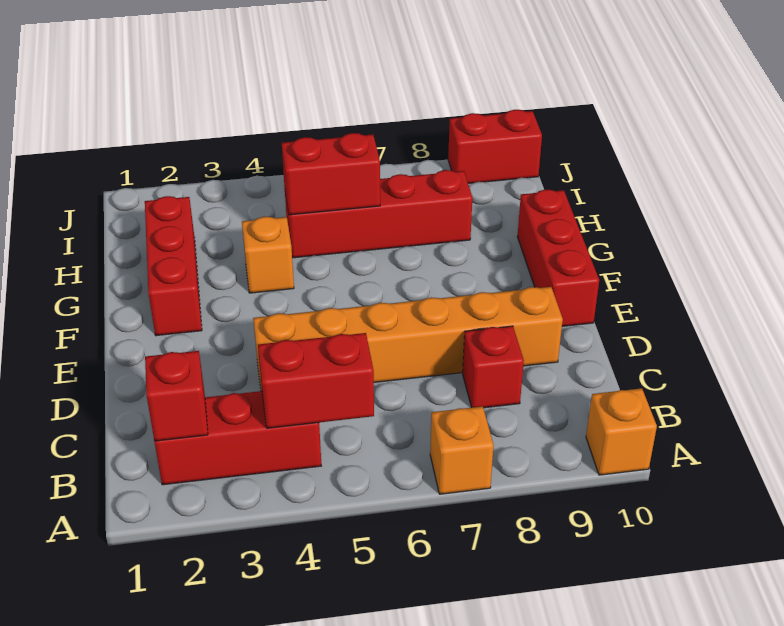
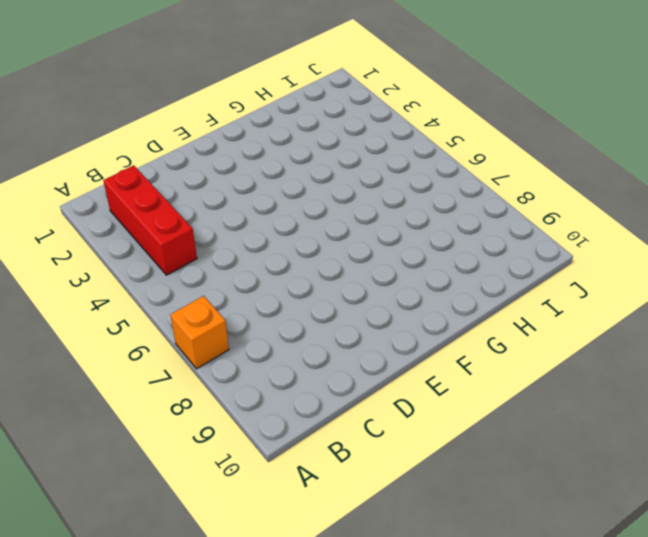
none -> orange brick A10 level 1
none -> red brick C8 level 1
none -> orange brick D4:D9 level 1

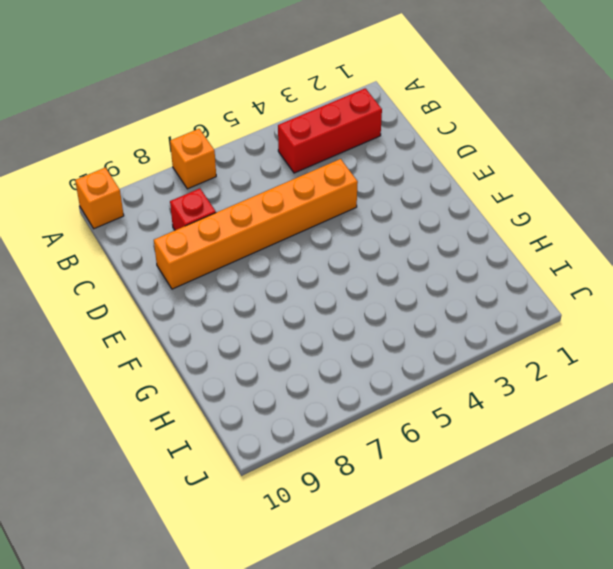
none -> red brick E10:G10 level 1
none -> red brick F2:H2 level 1
none -> orange brick G4 level 1

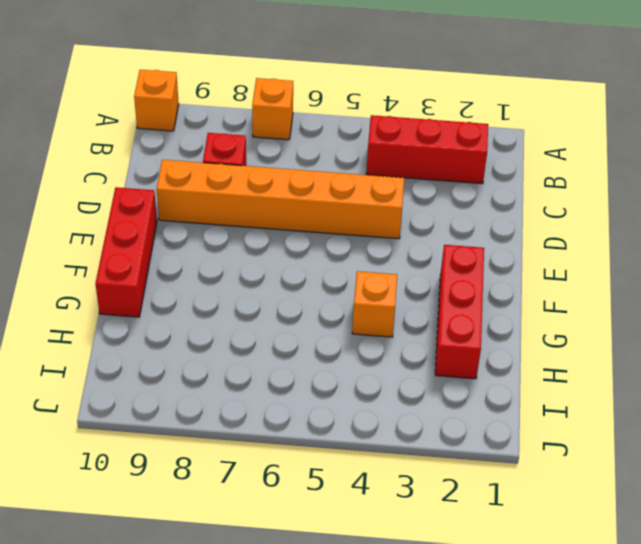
none -> red brick H5:H8 level 1
none -> red brick J9:J10 level 1
none -> red brick B2 level 2

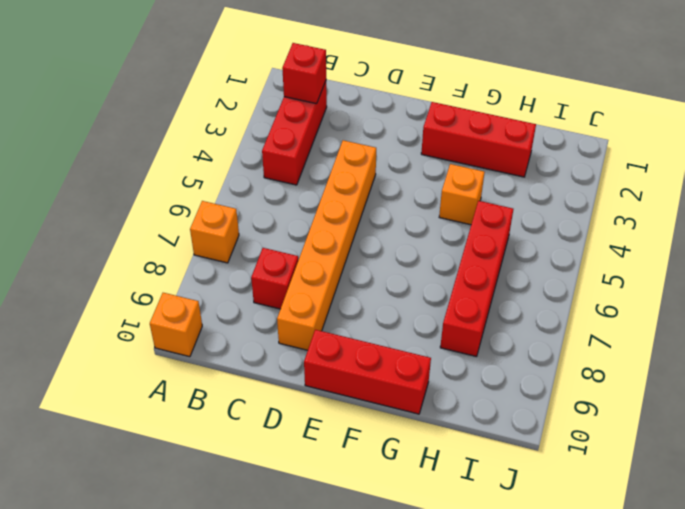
none -> red brick J9:J10 level 1
none -> red brick B4:B5 level 2
none -> red brick H5:H6 level 2

